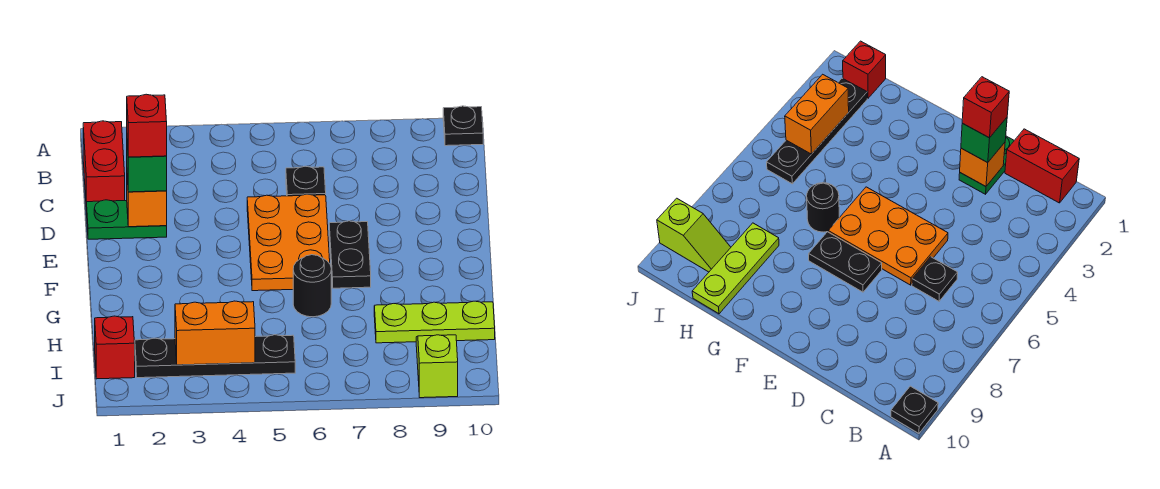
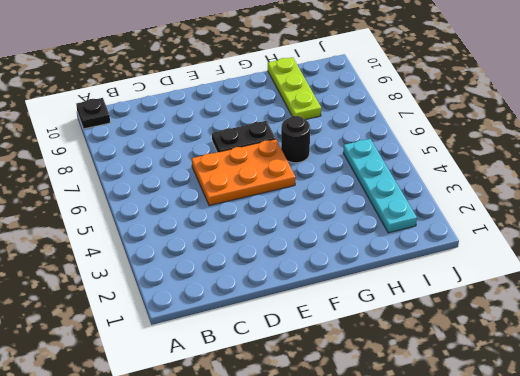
cyan plate I2:I5 level 1 -> black plate I2:I5 level 1
none -> red brick B1:C1 level 1
none -> black plate C6 level 1
none -> green plate D1:D2 level 1

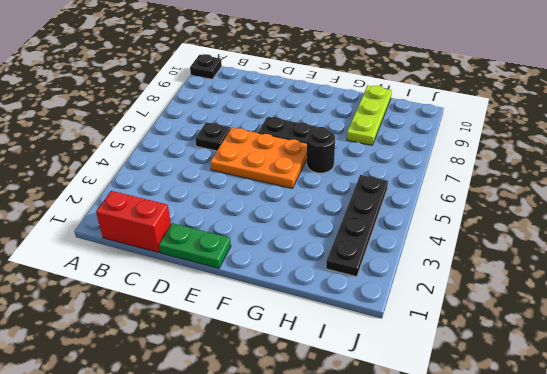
green plate D1:E1 level 1 -> green plate D1:D2 level 1
none -> red brick I1 level 1
none -> lime slope I9:J9 level 1 top J
none -> orange brick D2 level 2

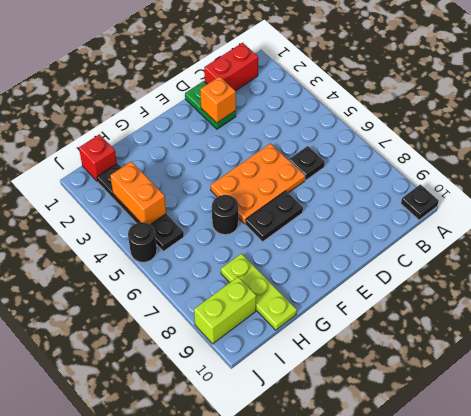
lime brick I9:J9 level 1 -> lime slope I9:J9 level 1 top J
black round brick J5 level 1 -> none
none -> green brick D2 level 3
none -> red brick D2 level 4

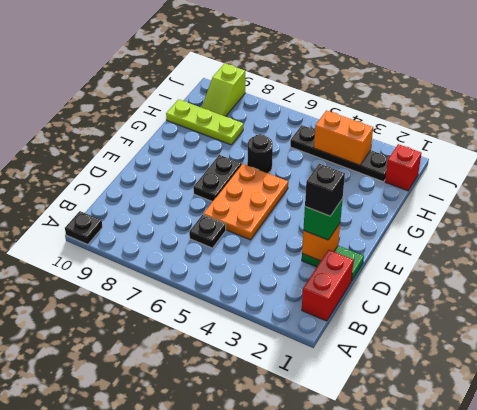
black brick D2 level 4 -> red brick D2 level 4

